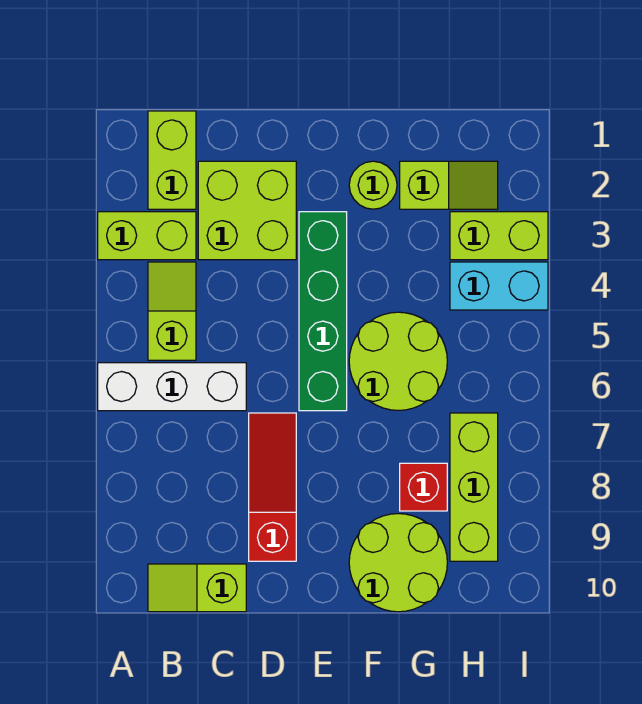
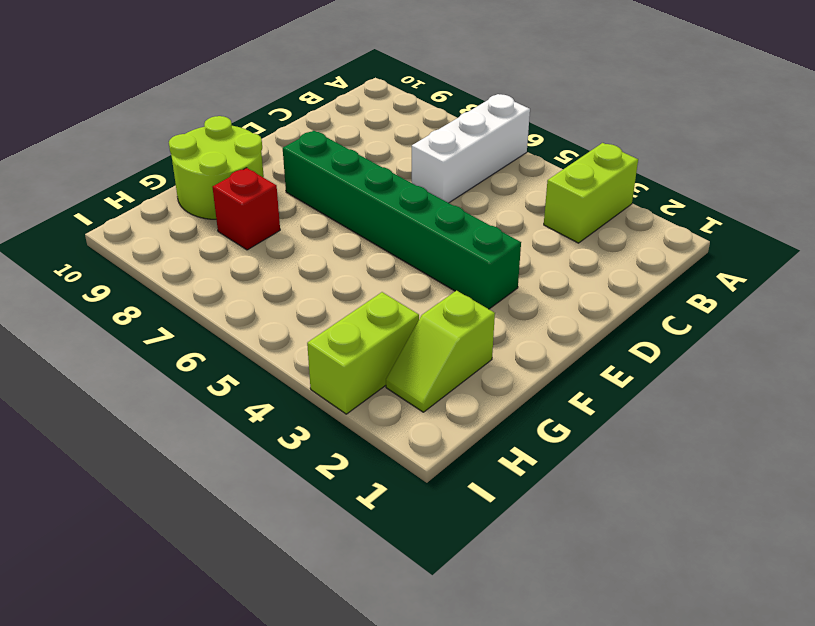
green brick E3:E8 level 1 -> green brick E3:E6 level 1
none -> lime brick B1:B2 level 1
none -> lime slope B4:B5 level 1 top 5
none -> lime slope B10:C10 level 1 top C

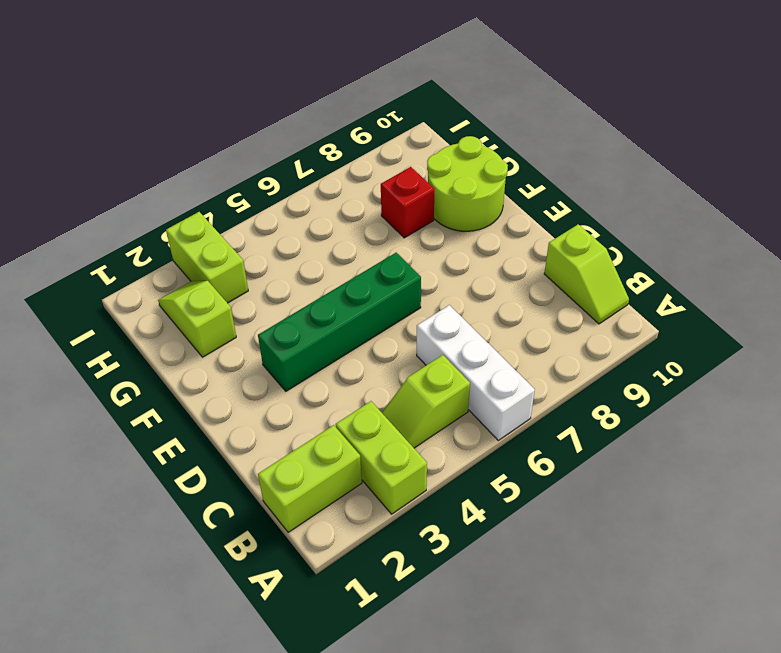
none -> lime brick C2:D3 level 1
none -> red slope D7:D9 level 1 top 9
none -> lime round brick F2 level 1

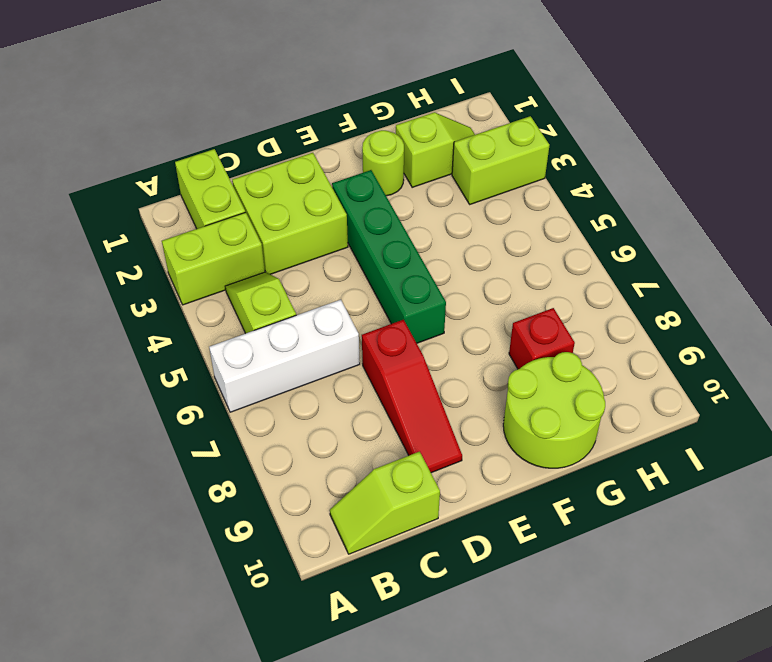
red slope D7:D9 level 1 top 7 -> red slope D7:D9 level 1 top 9
none -> lime round brick F5:G6 level 1
none -> cyan brick H4:I4 level 1
none -> lime brick H7:H9 level 1

